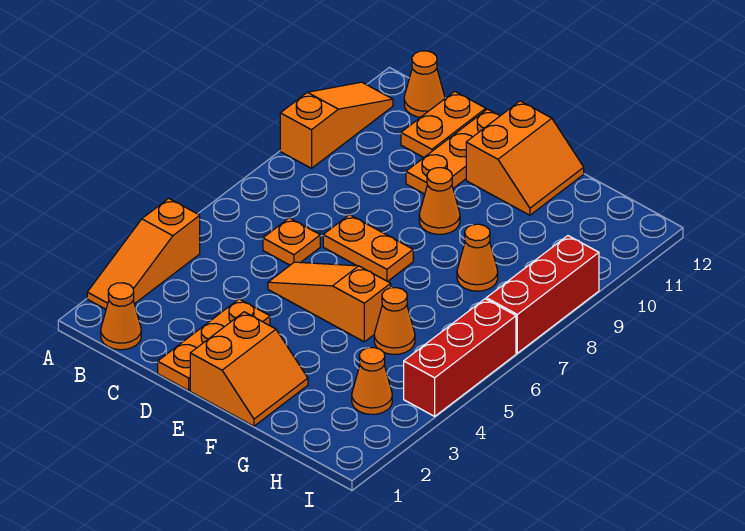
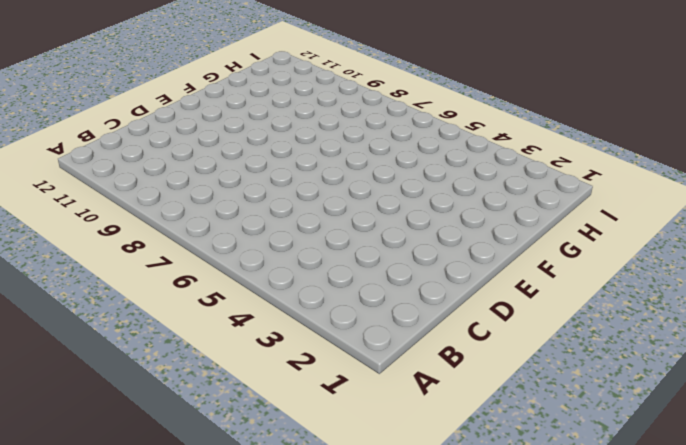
none -> orange slope A2:A4 level 1 top 4
none -> orange slope A9:A11 level 1 top 9
none -> orange cone B1 level 1

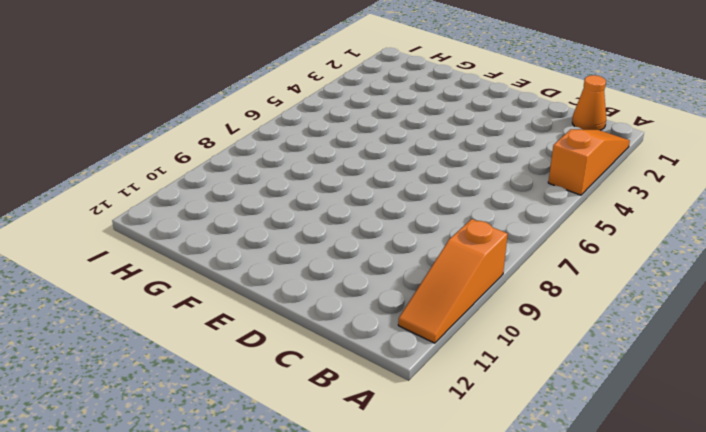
none -> orange cone B12 level 1
none -> orange plate C6 level 1
none -> orange plate C11:C12 level 1

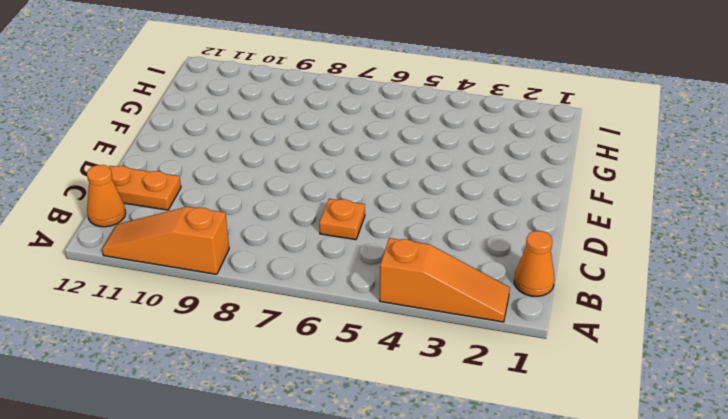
none -> orange plate D1:D3 level 1
none -> orange slope D5:F5 level 1 top F
none -> orange plate D7:E7 level 1

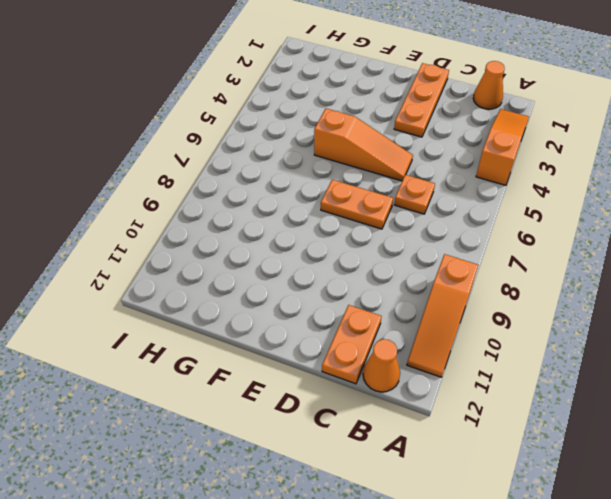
none -> orange plate D10:D12 level 1
none -> orange slope E1:F2 level 1 top E
none -> orange cone E9 level 1

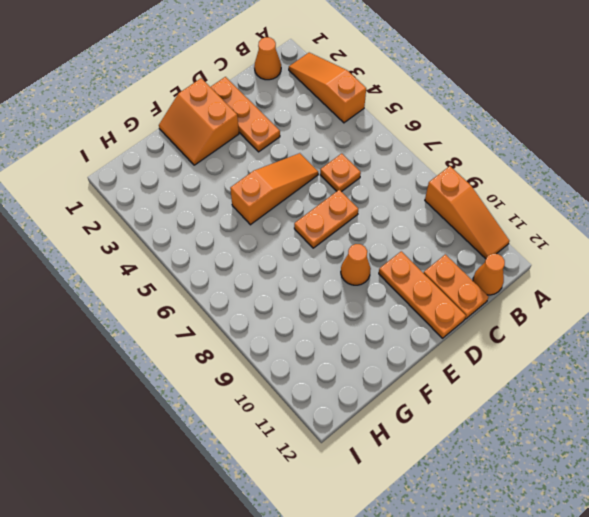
none -> orange slope E11:F12 level 1 top E
none -> orange cone G5 level 1
none -> orange cone G8 level 1

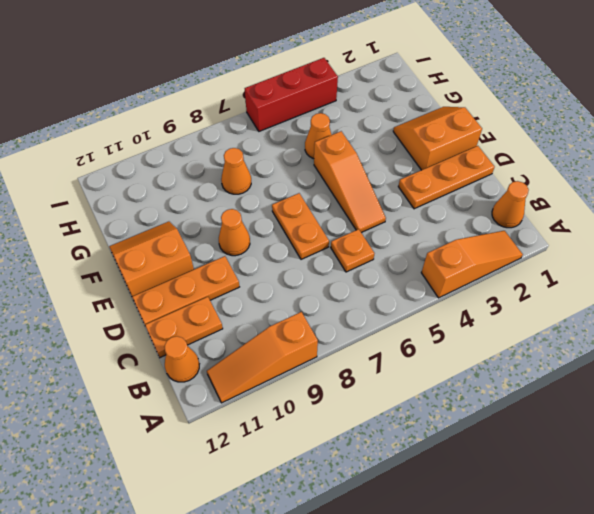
none -> orange cone H3 level 1
none -> red brick I7:I9 level 1

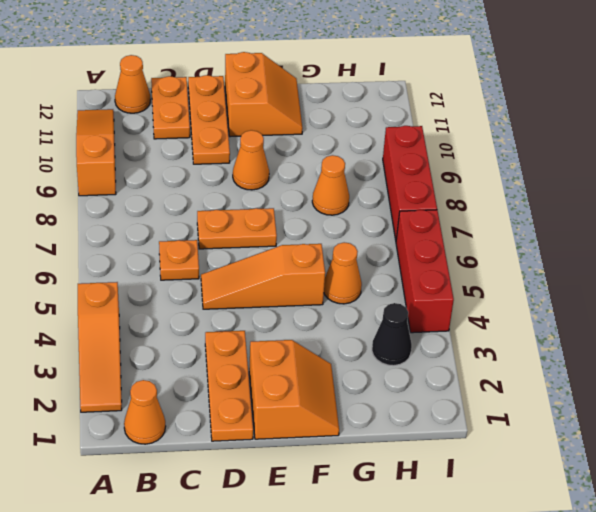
black cone H3 level 1 -> orange cone H3 level 1

